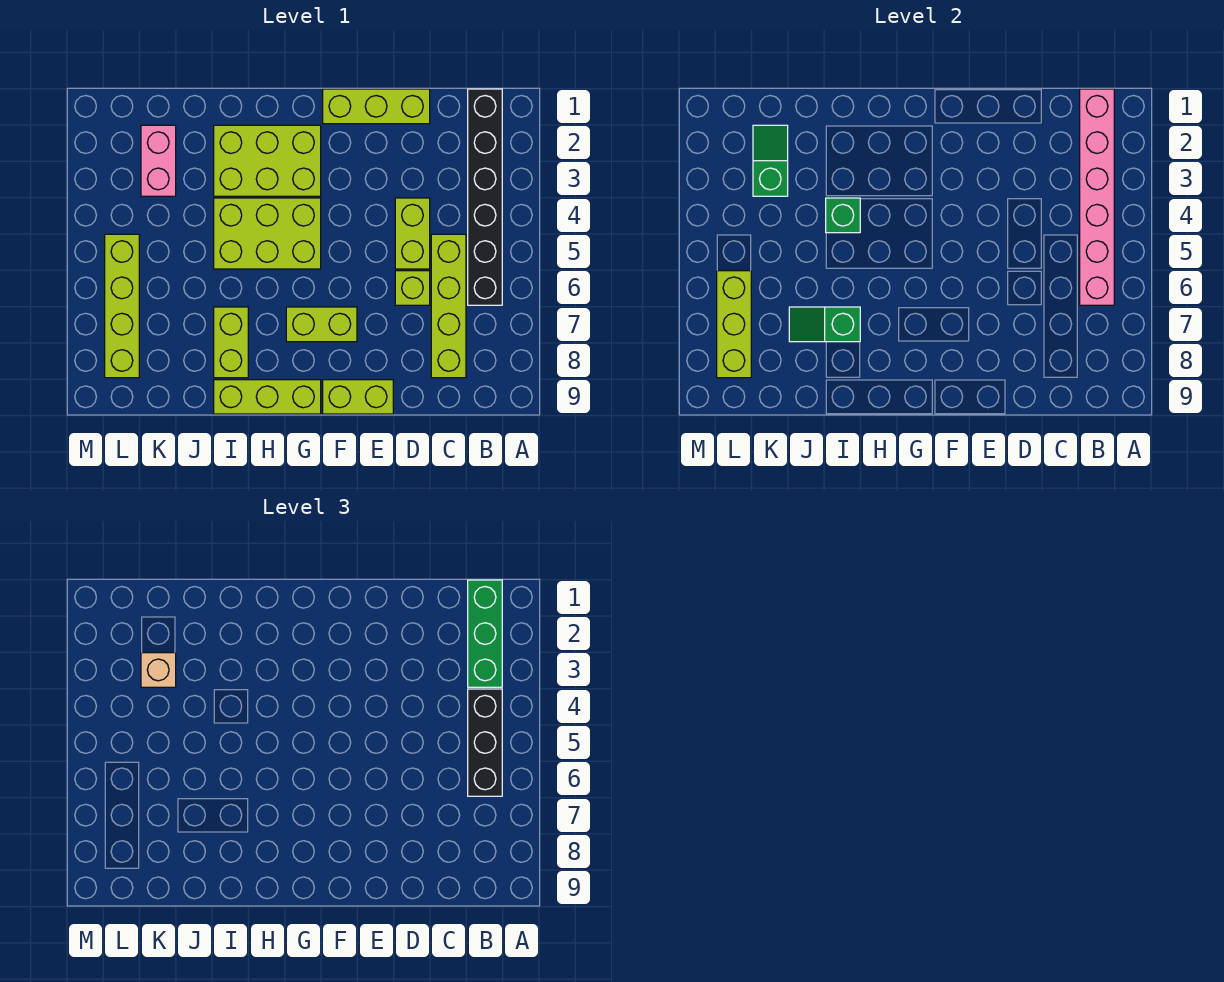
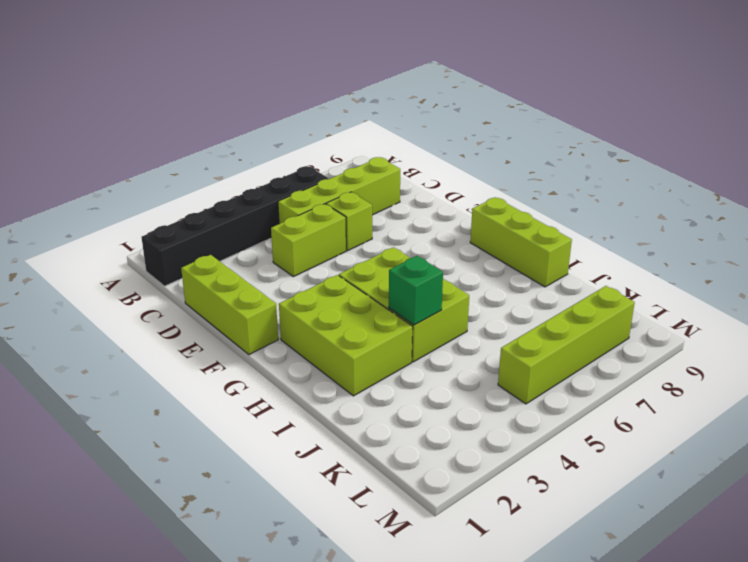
none -> lime brick E9:F9 level 1
none -> lime brick F7:G7 level 1
none -> lime brick I7:I8 level 1

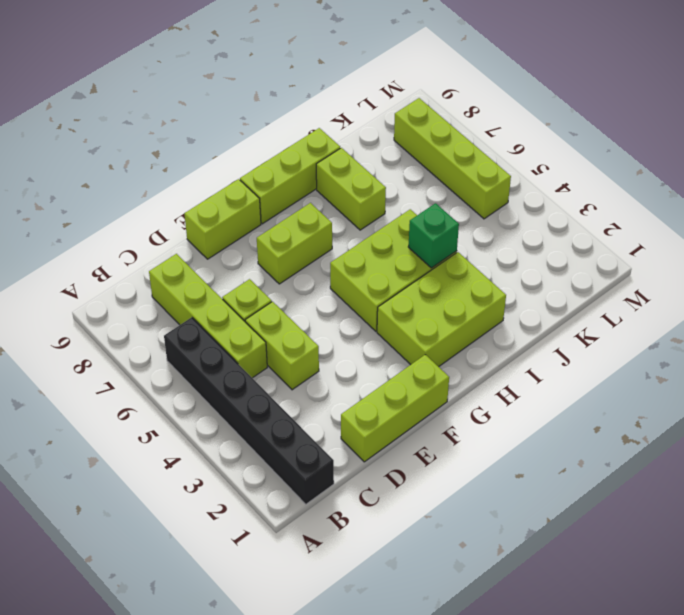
none -> pink brick K2:K3 level 1
none -> pink brick B1:B6 level 2
none -> green slope I7:J7 level 2 top I

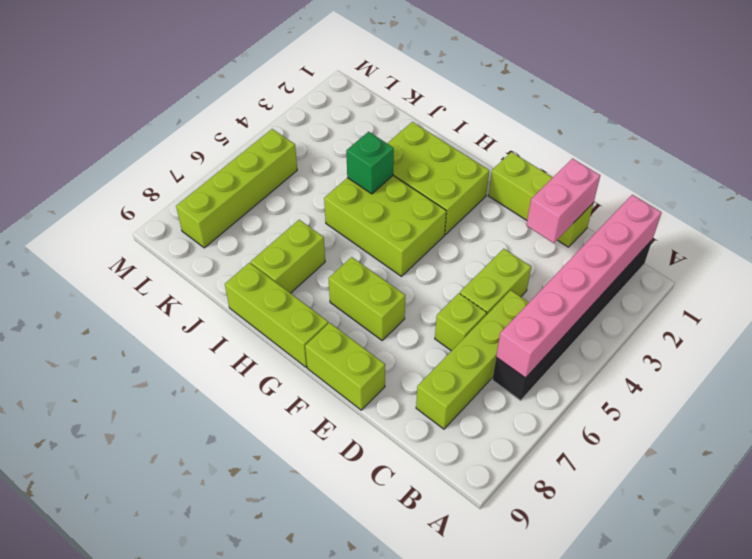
pink brick D1:D2 level 2 -> pink brick K2:K3 level 1
none -> green slope I7:J7 level 2 top I
none -> green slope K2:K3 level 2 top 3
none -> lime brick L6:L8 level 2

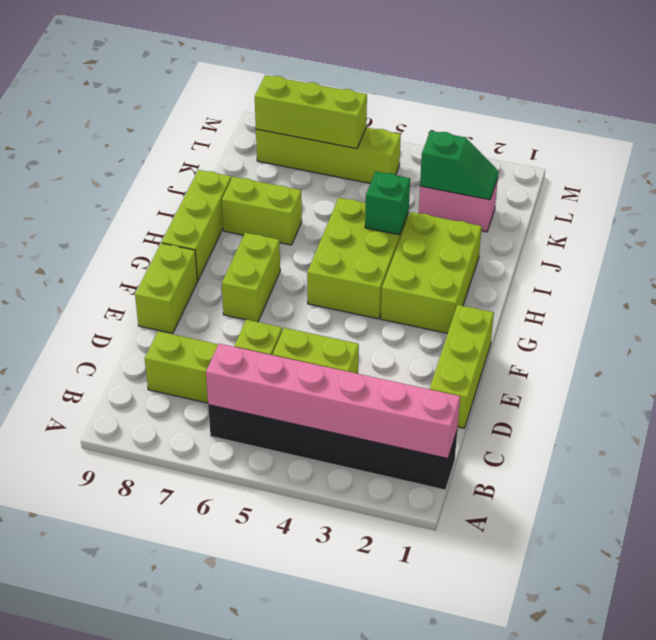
none -> green slope I7:J7 level 2 top I
none -> green brick B1:B3 level 3
none -> black brick B4:B6 level 3

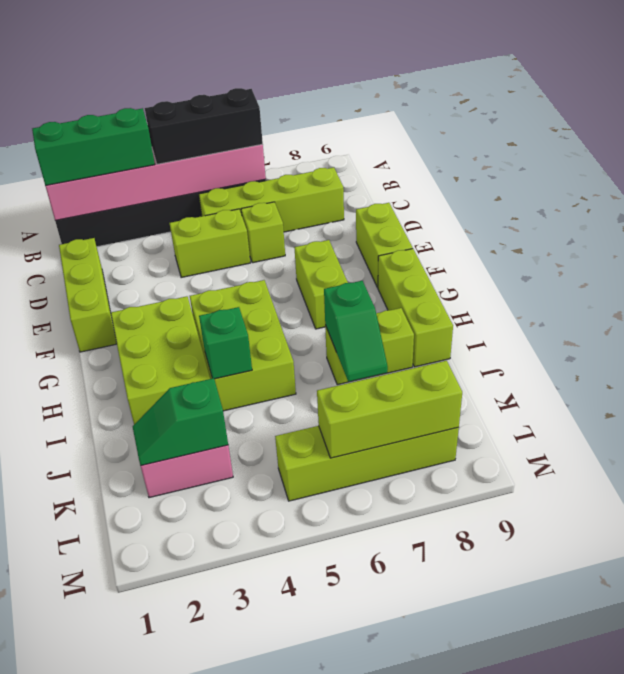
none -> tan brick K3 level 3

